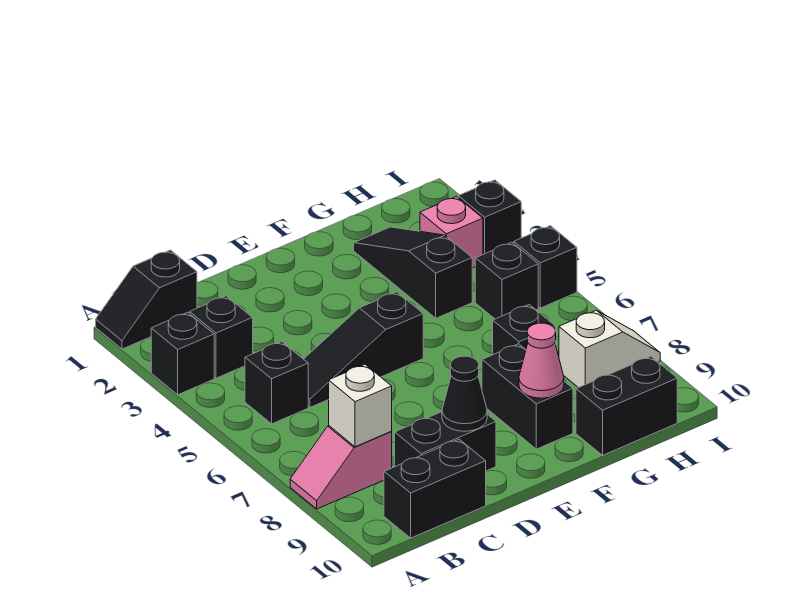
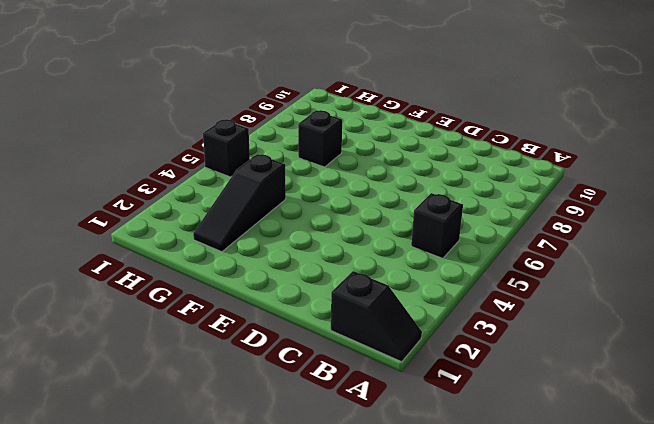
none -> black brick A3 level 1
none -> pink slope A8:B8 level 1 top B
none -> black brick B3 level 1

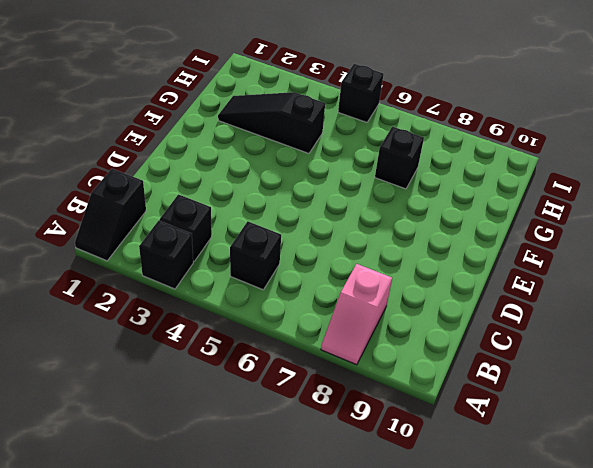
none -> black brick B10:C10 level 1
none -> black slope C5:E5 level 1 top E
none -> black brick C9:D9 level 1

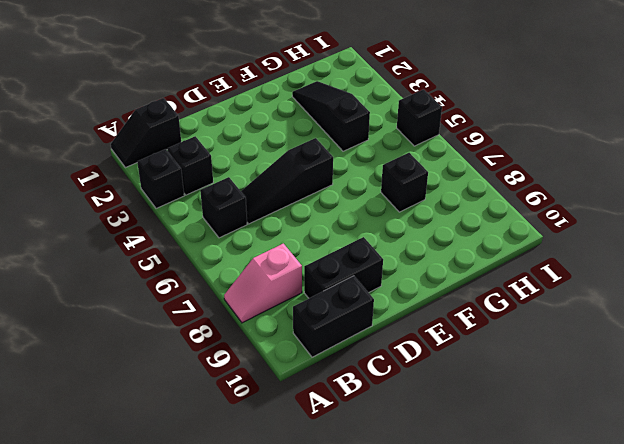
none -> black brick F8:F9 level 1
none -> black brick G10:H10 level 1
none -> pink brick H3 level 1

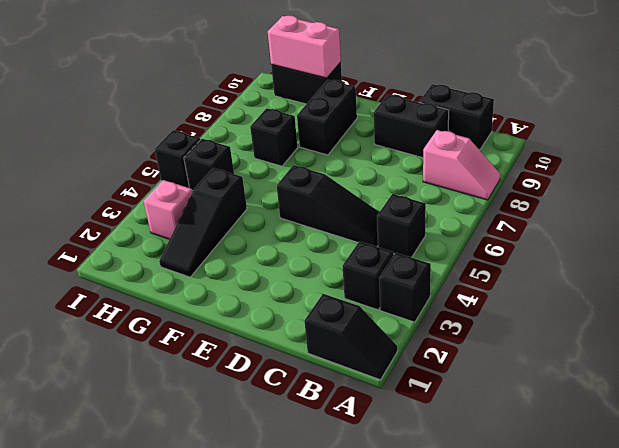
pink brick G10:H10 level 2 -> none
none -> white slope H8:I8 level 1 top H
none -> black brick I3 level 1
none -> white brick B8 level 2

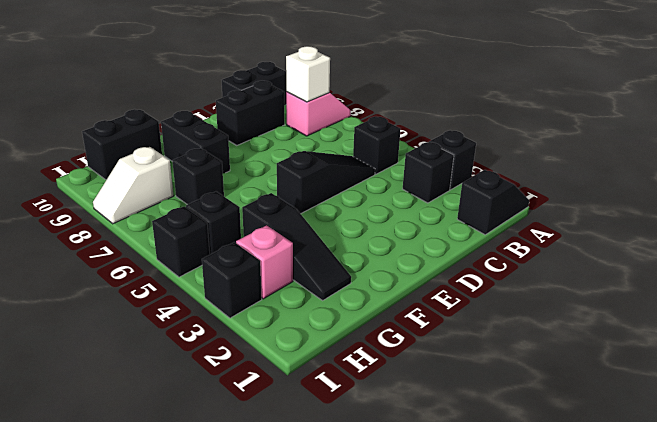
none -> black cone D9 level 2
none -> pink cone F9 level 2

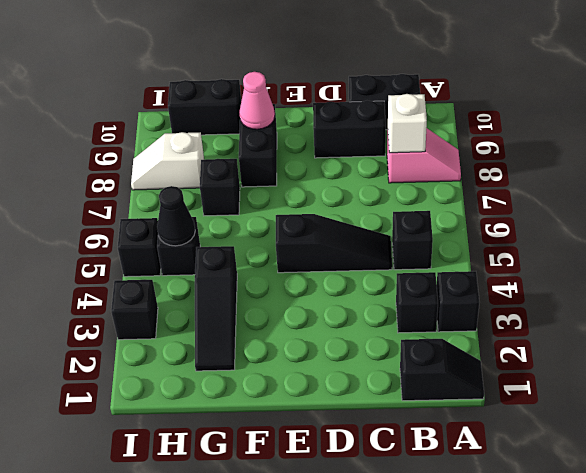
black cone H5 level 2 -> black cone D9 level 2
none -> pink brick H3 level 1

